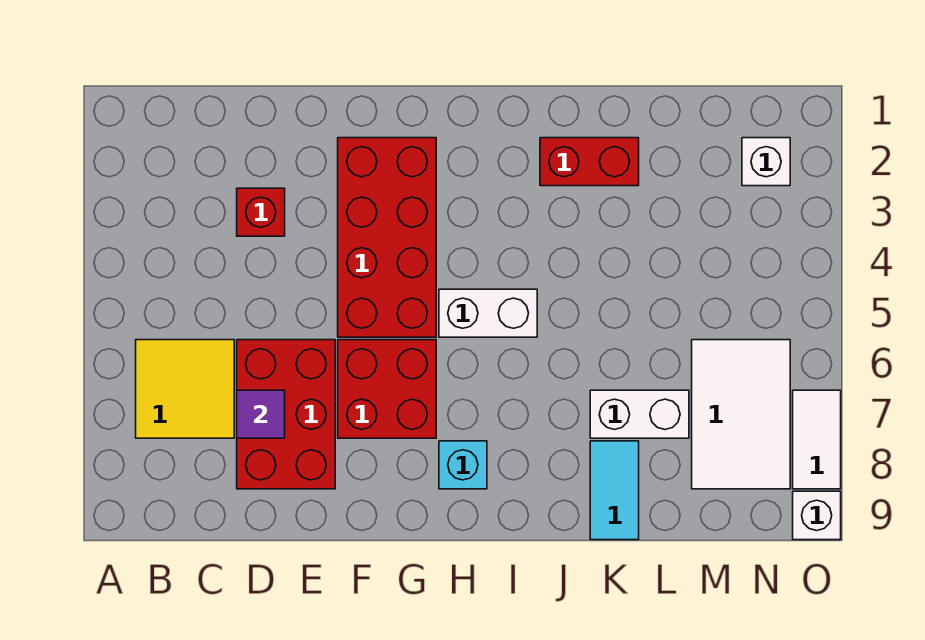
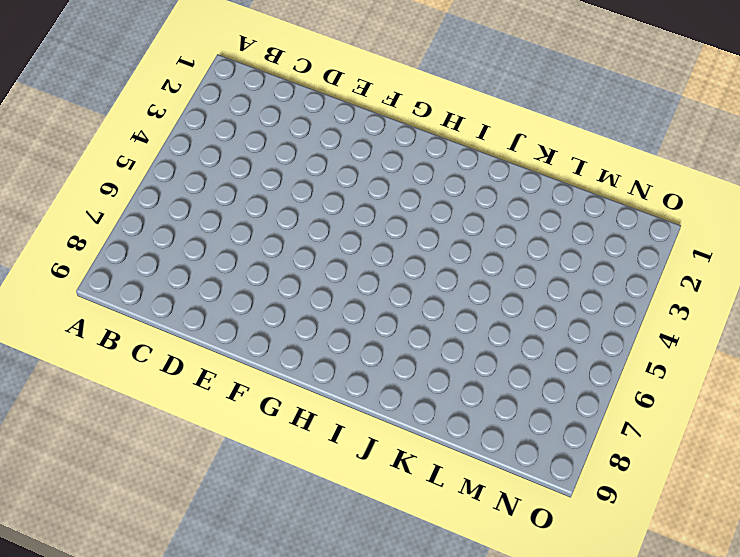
none -> yellow tile B6:C7 level 1
none -> red brick D3 level 1
none -> red brick D6:E8 level 1

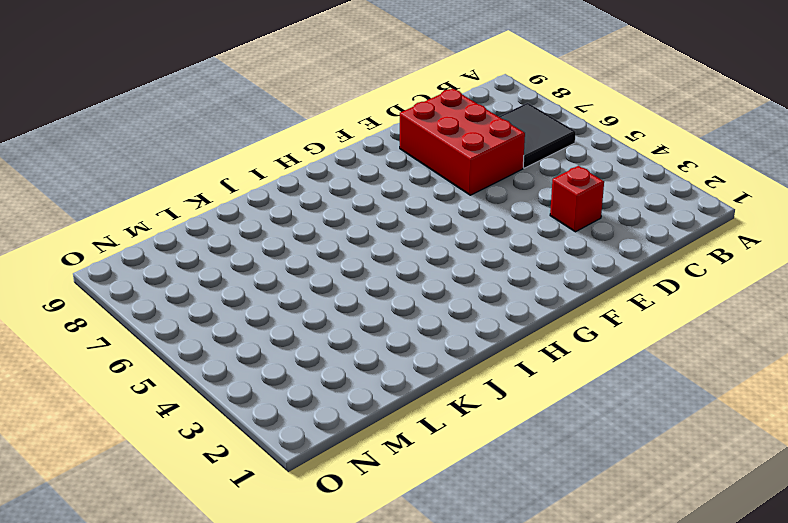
black tile B6:C7 level 1 -> yellow tile B6:C7 level 1
none -> red brick F2:G5 level 1
none -> red brick F6:G7 level 1
none -> white brick H5:I5 level 1

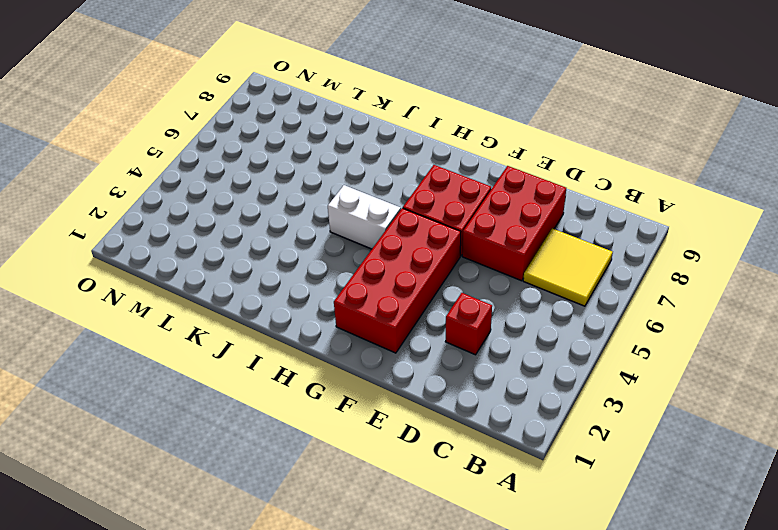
none -> cyan brick H8 level 1
none -> red brick J2:K2 level 1
none -> white brick K7:L7 level 1

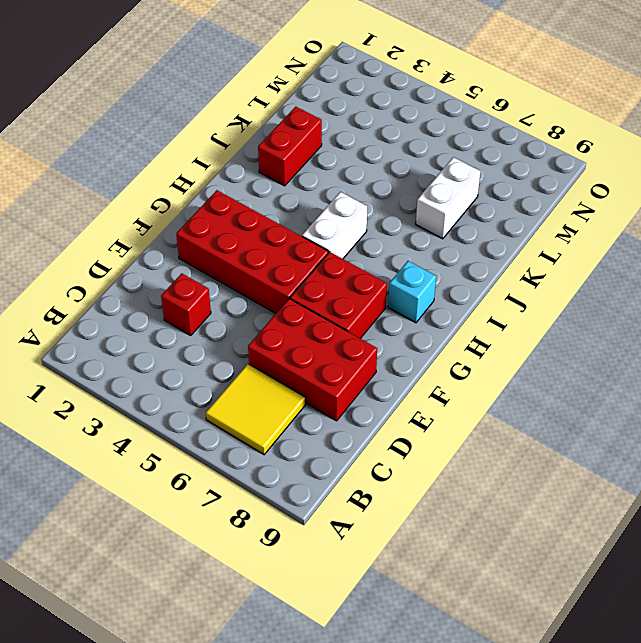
none -> cyan tile K8:K9 level 1
none -> white tile M6:N8 level 1
none -> white brick N2 level 1

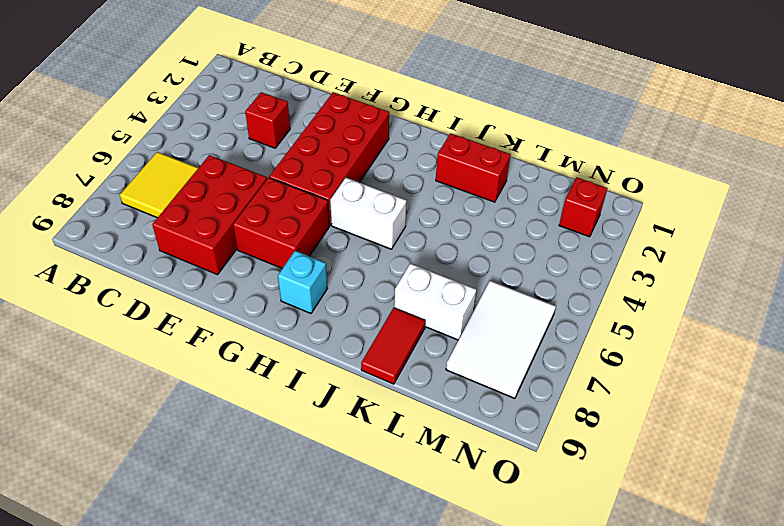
red tile K8:K9 level 1 -> cyan tile K8:K9 level 1
red brick N2 level 1 -> white brick N2 level 1
none -> white tile O7:O8 level 1
none -> white brick O9 level 1
none -> purple tile D7 level 2

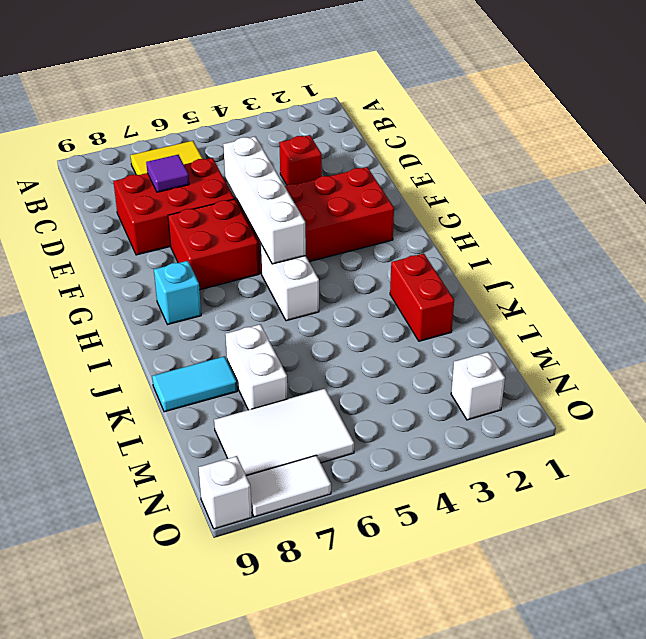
white brick E5:H5 level 2 -> none

